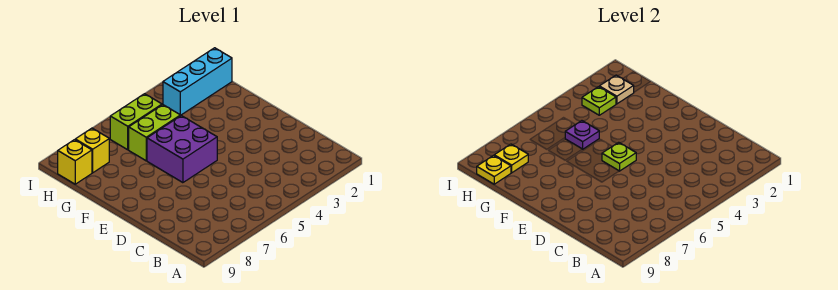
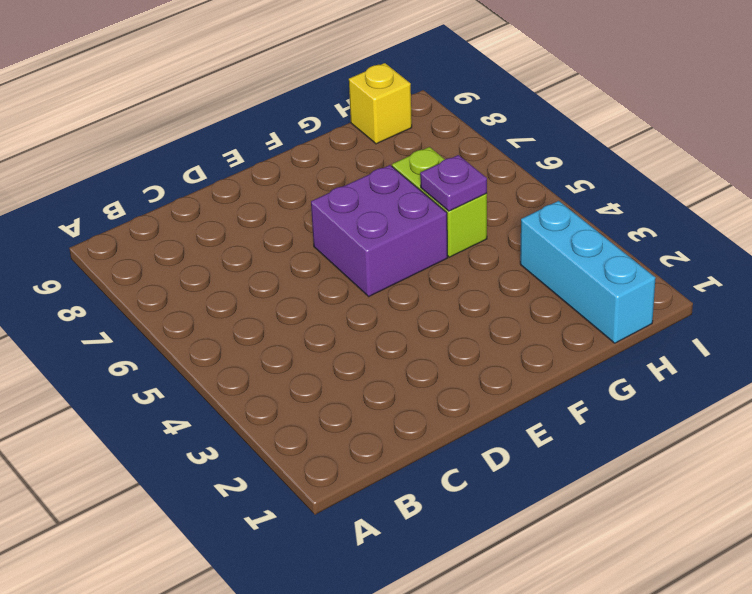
none -> lime brick H5:H6 level 1
none -> yellow brick H8 level 1
none -> lime plate E5 level 2

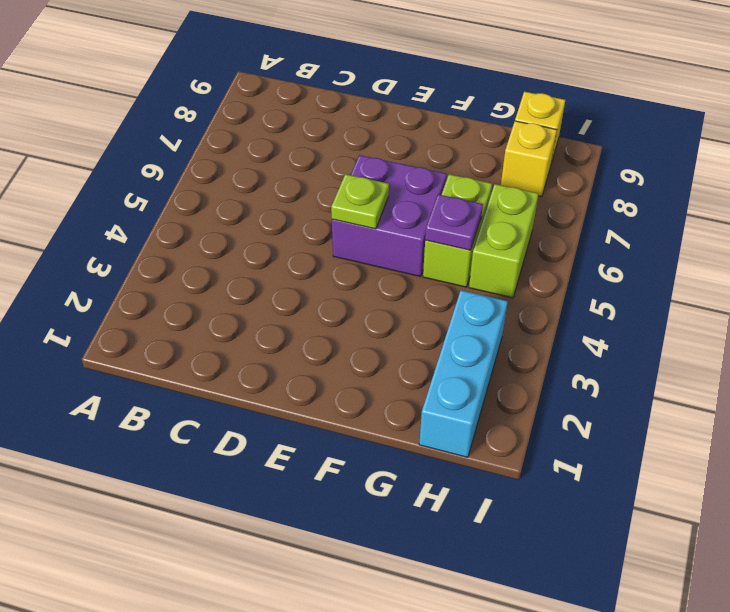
none -> tan plate H2 level 2
none -> lime plate H3 level 2
none -> yellow plate H8 level 2

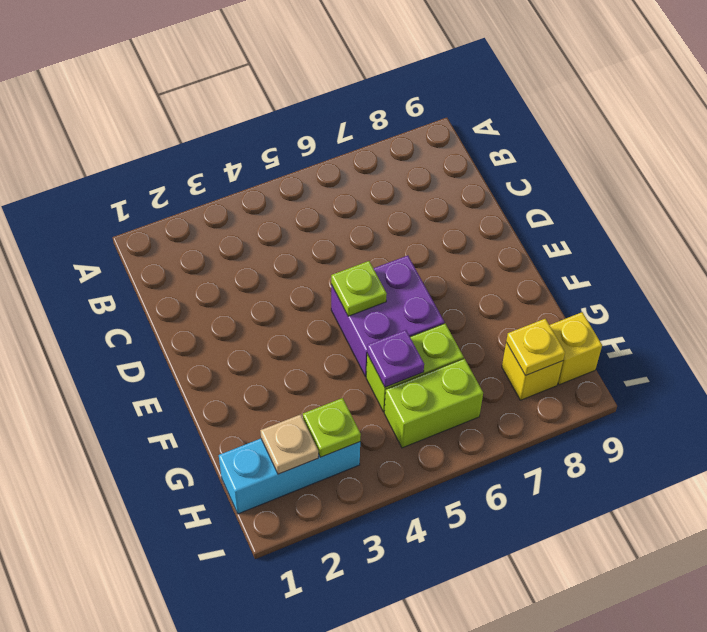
none -> yellow plate H9 level 2

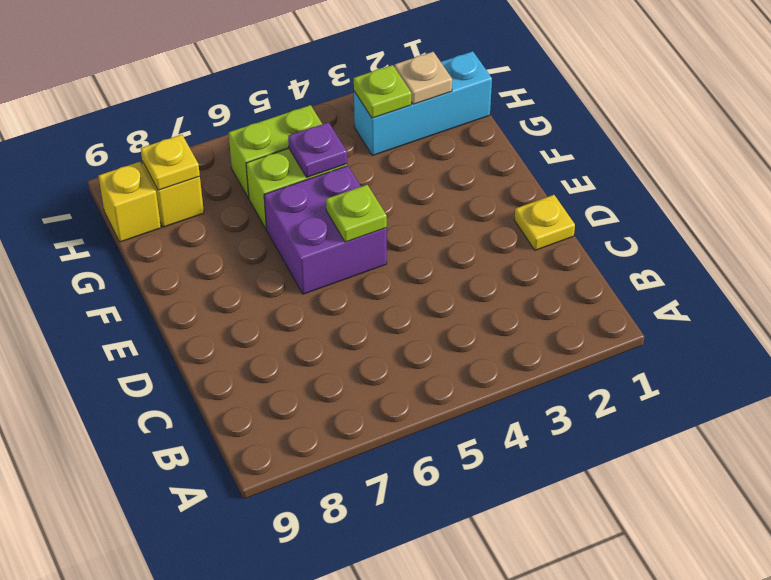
yellow plate D1 level 1 -> yellow plate H9 level 2

